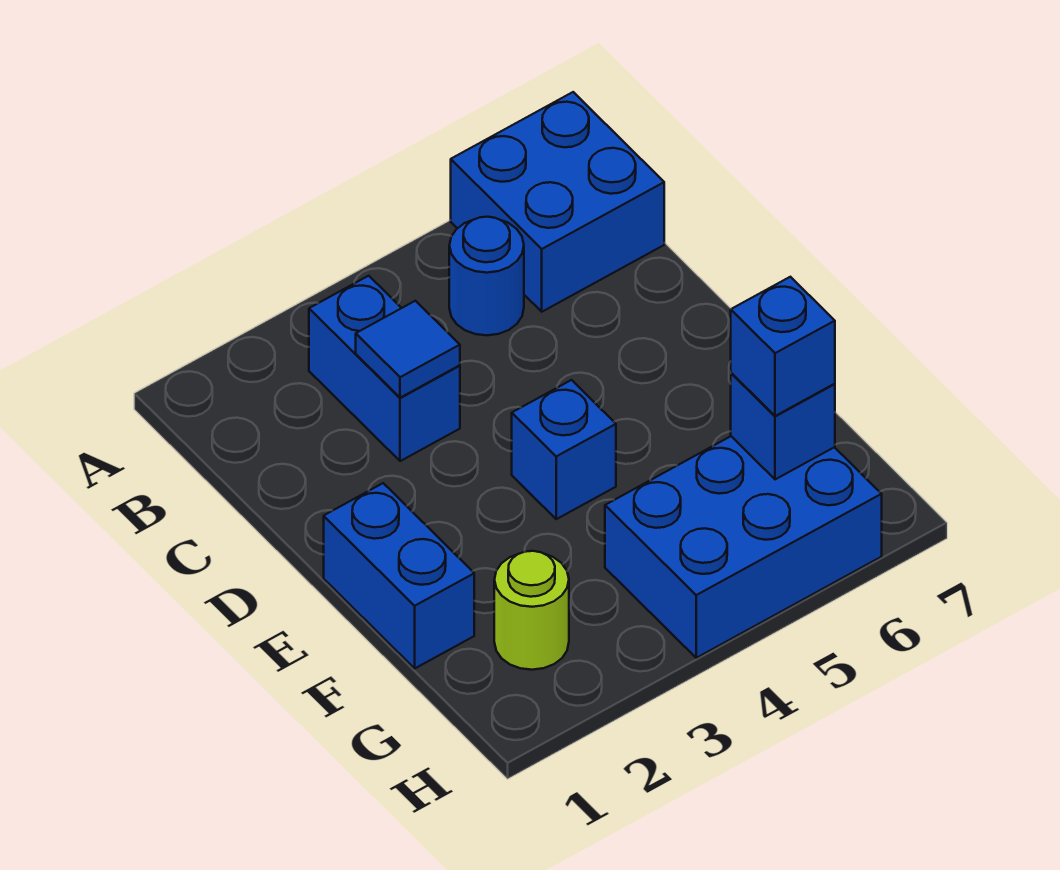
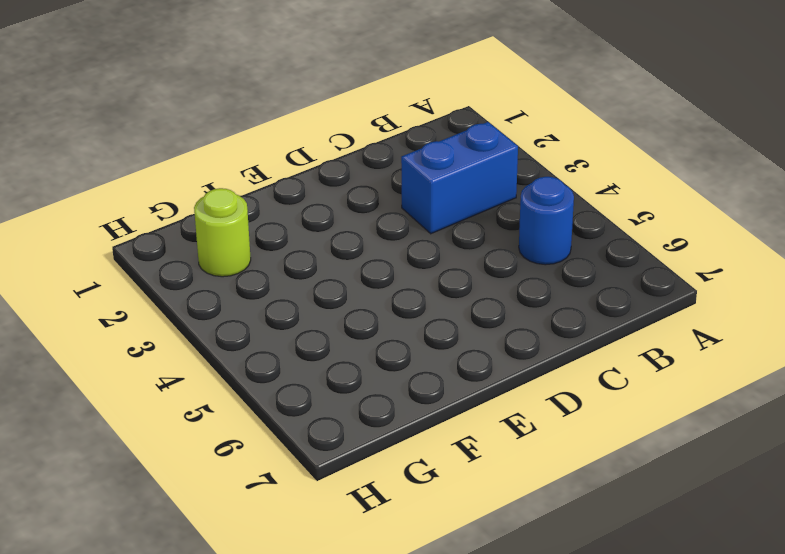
none -> blue brick A6:B7 level 1
none -> blue brick E1:F1 level 1

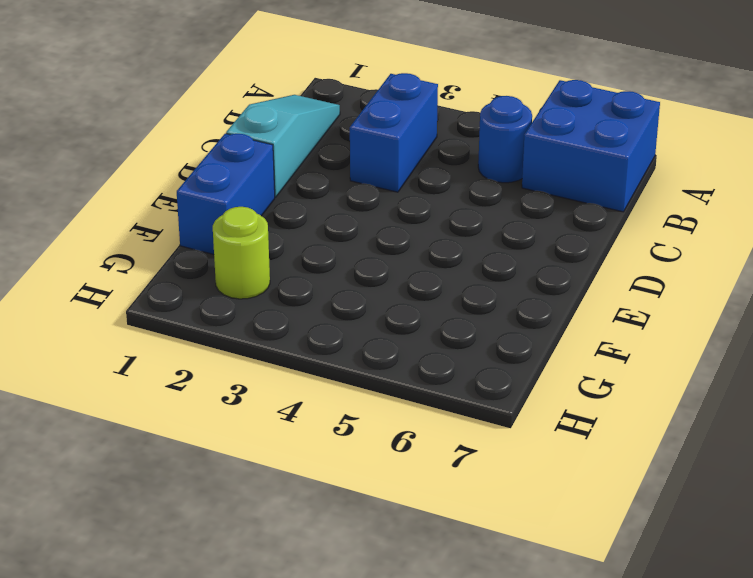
cyan slope B1:D1 level 1 top D -> none
none -> blue brick E4 level 1
none -> blue brick G4:H6 level 1

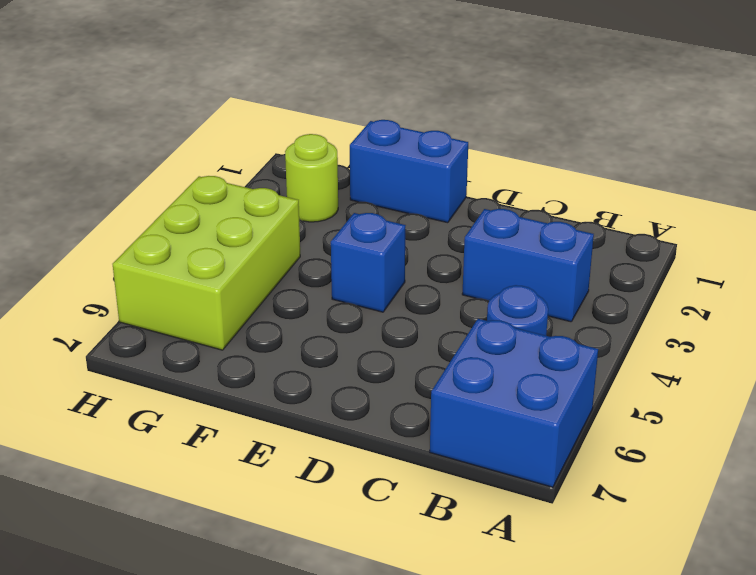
lime brick G4:H6 level 1 -> blue brick G4:H6 level 1
none -> blue tile C3 level 2
none -> blue brick G6 level 2

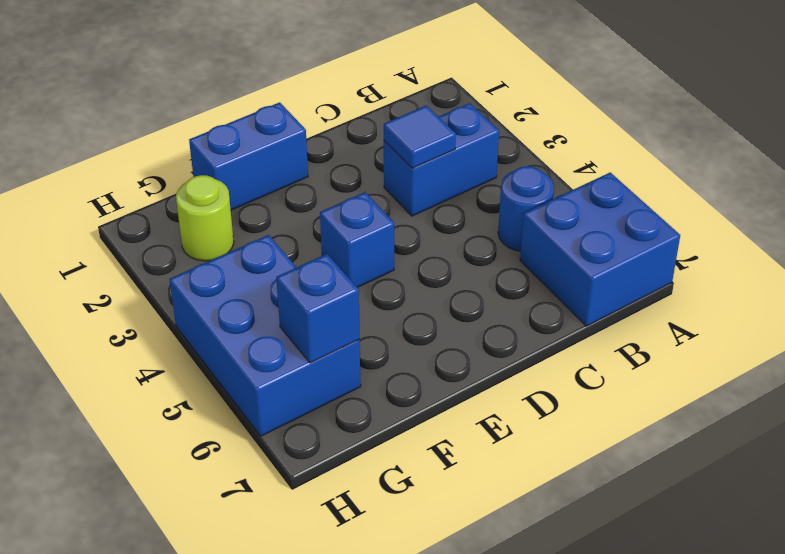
none -> blue brick G6 level 3

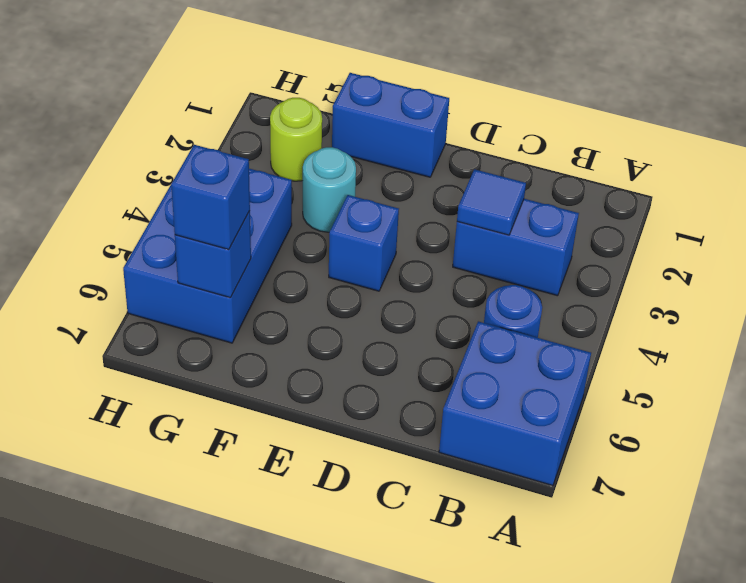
cyan round brick F3 level 1 -> none

